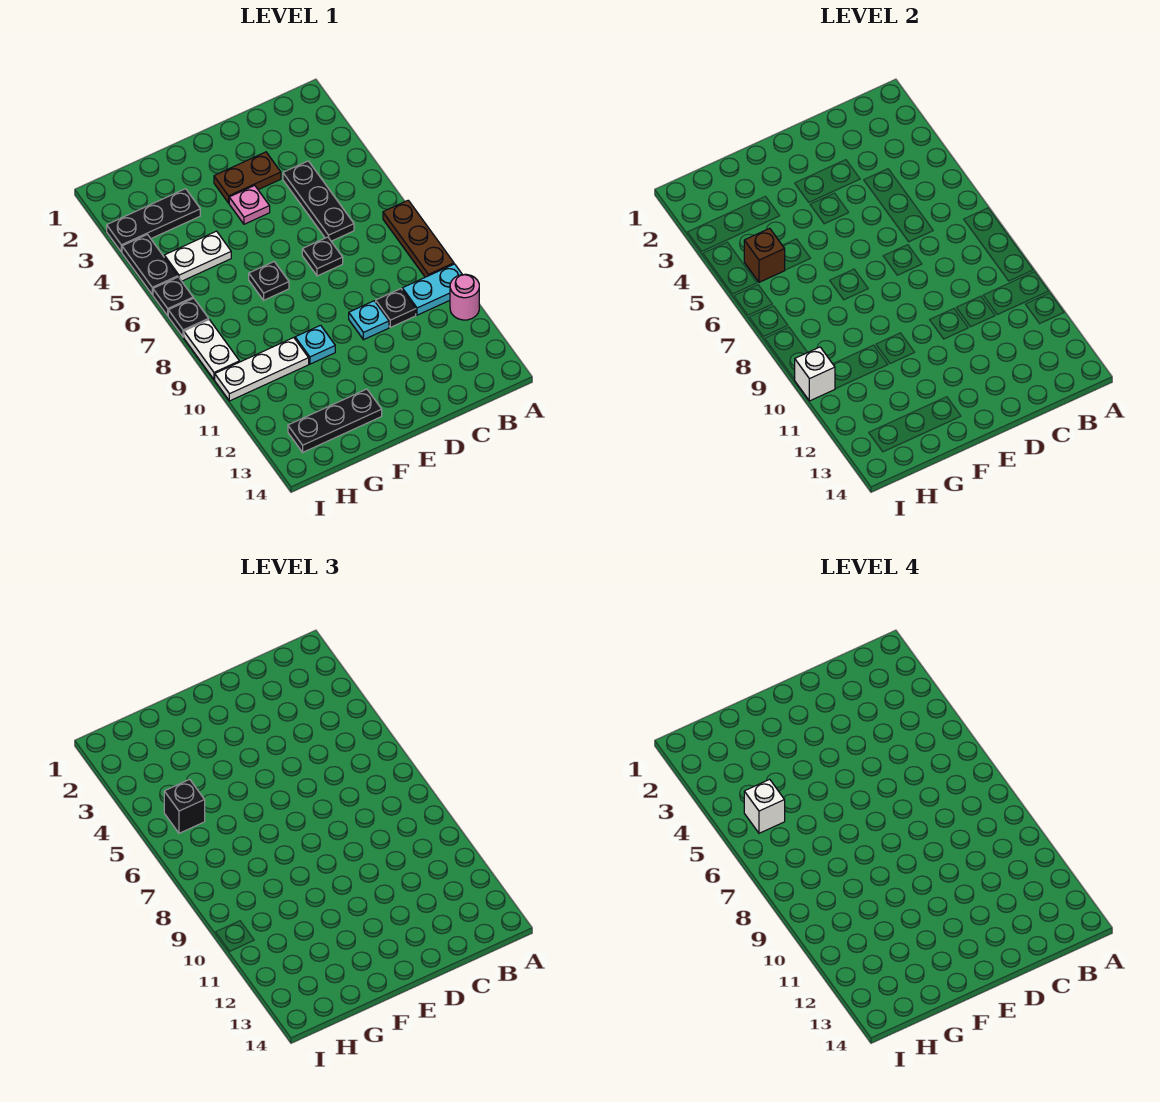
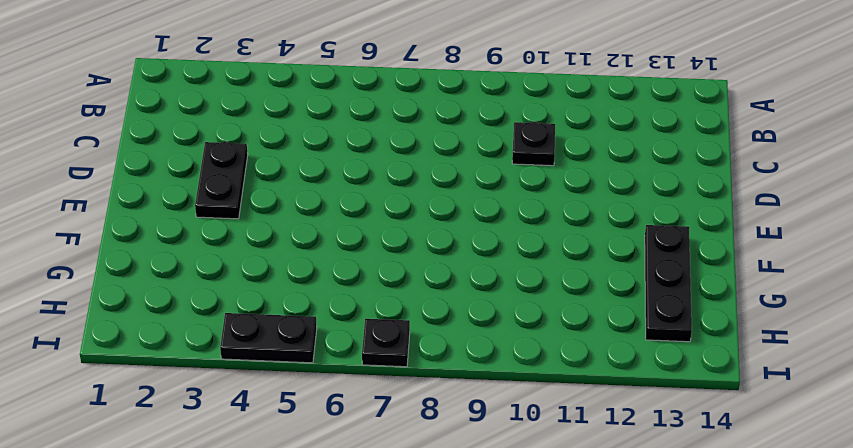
black plate D3:E3 level 1 -> brown plate D3:E3 level 1
none -> brown plate A7:A9 level 1
none -> cyan plate A10:B10 level 1
none -> pink round brick A11 level 1

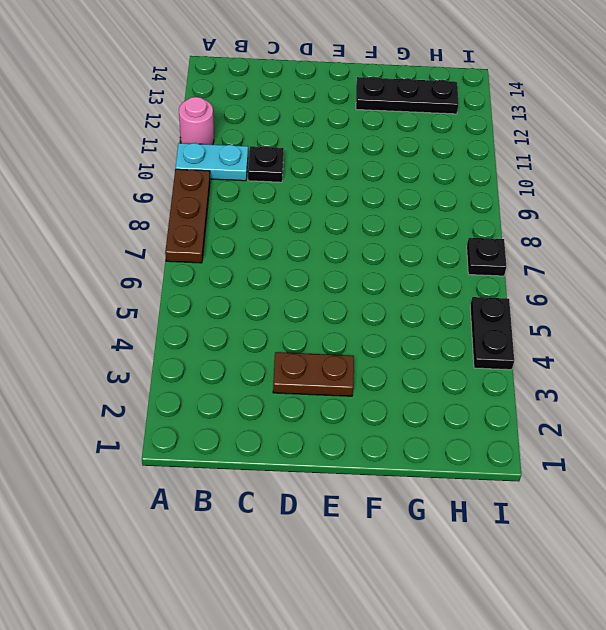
none -> black plate C4:C6 level 1
none -> black plate D7 level 1
none -> cyan plate D10 level 1

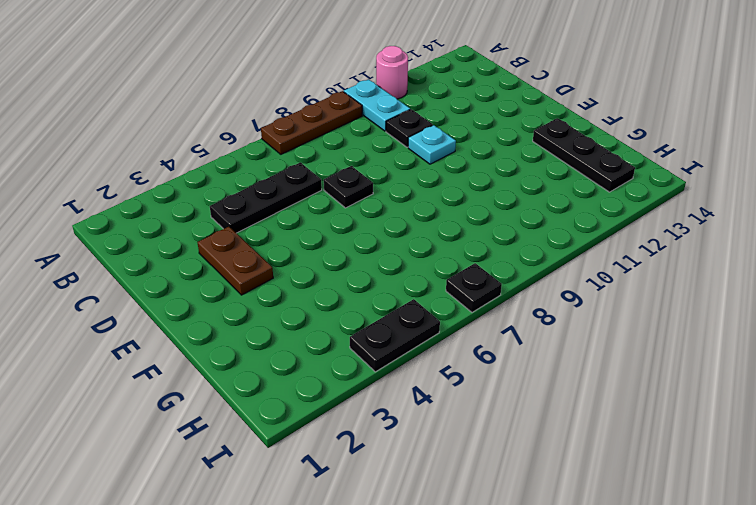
none -> pink plate E4 level 1
none -> black plate F7 level 1
none -> cyan plate F10 level 1

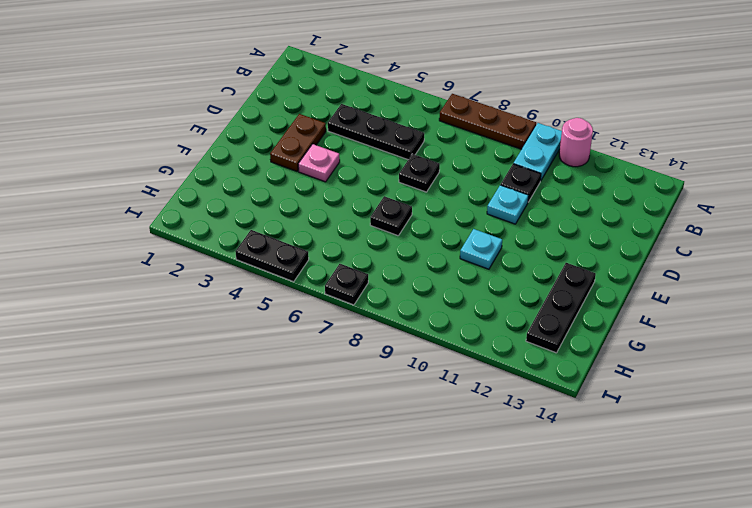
none -> black plate G3:I3 level 1
none -> white plate G5:H5 level 1
none -> white plate G10:I10 level 1

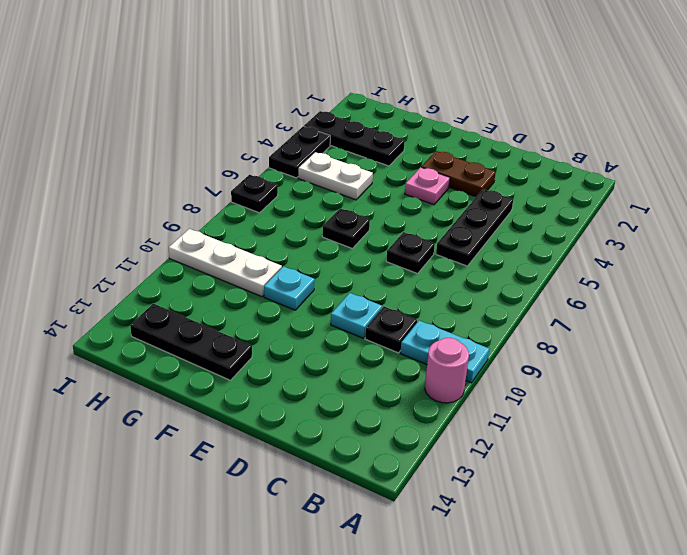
none -> brown plate A7:A9 level 1
none -> black plate I6 level 1
none -> white plate I8:I9 level 1

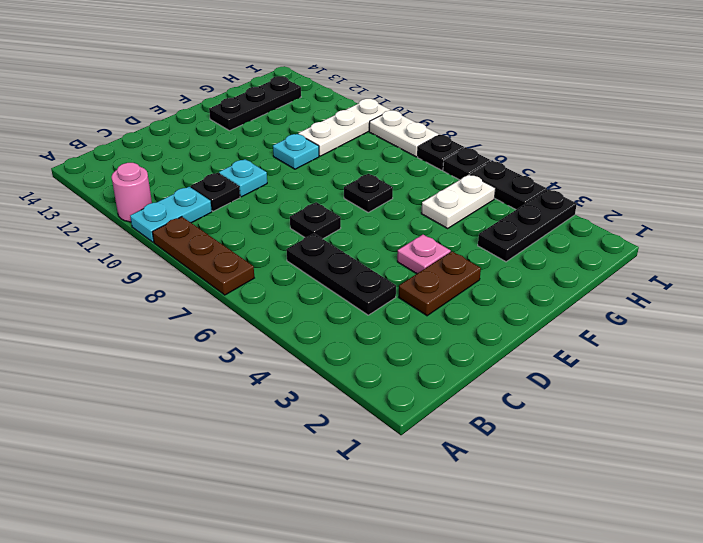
none -> brown brick H5 level 2
none -> white brick I10 level 2
none -> black brick H5 level 3

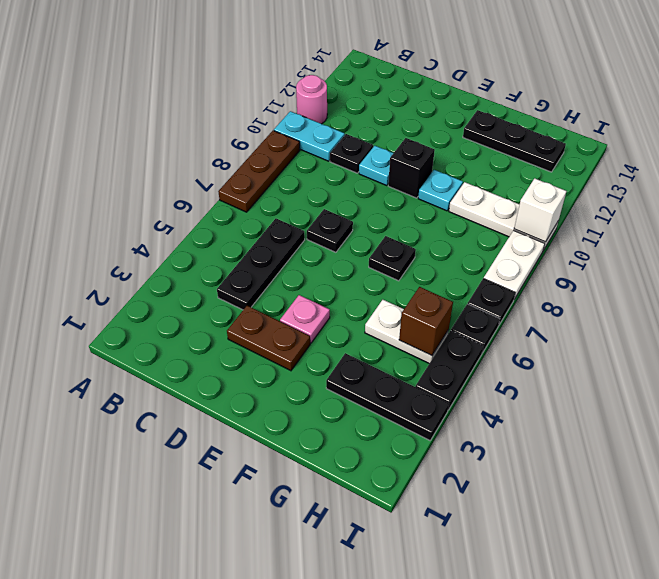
black brick E10 level 1 -> black brick H5 level 3
none -> white brick H5 level 4

